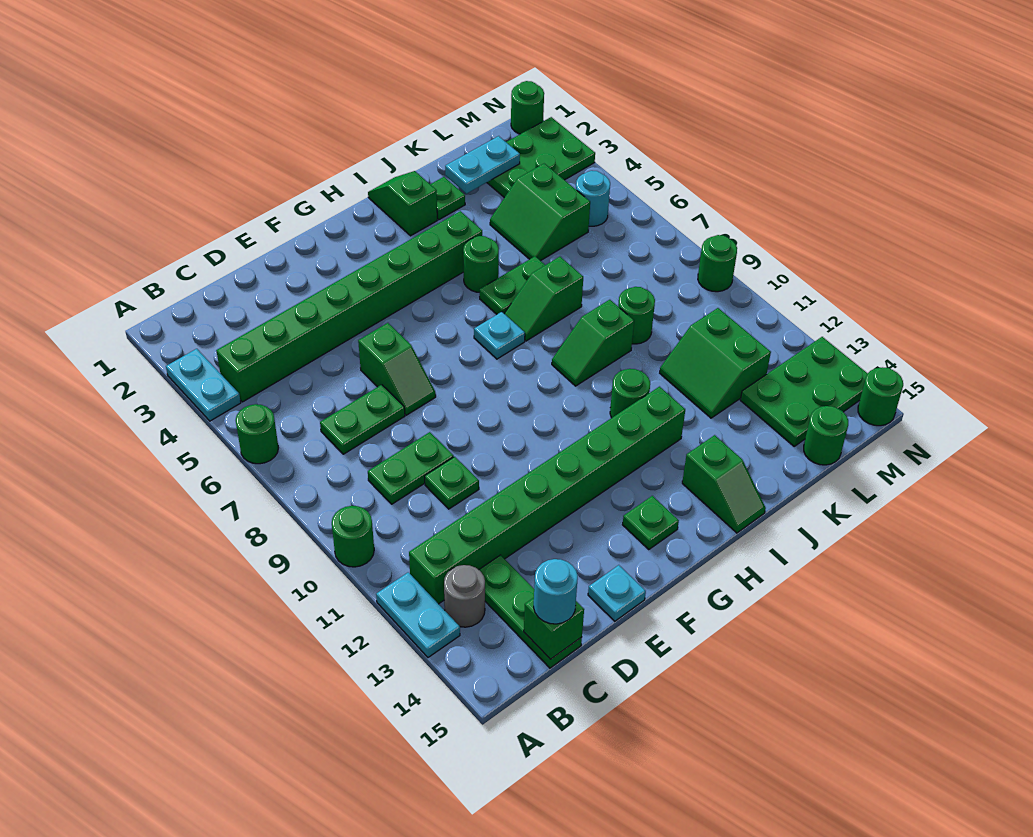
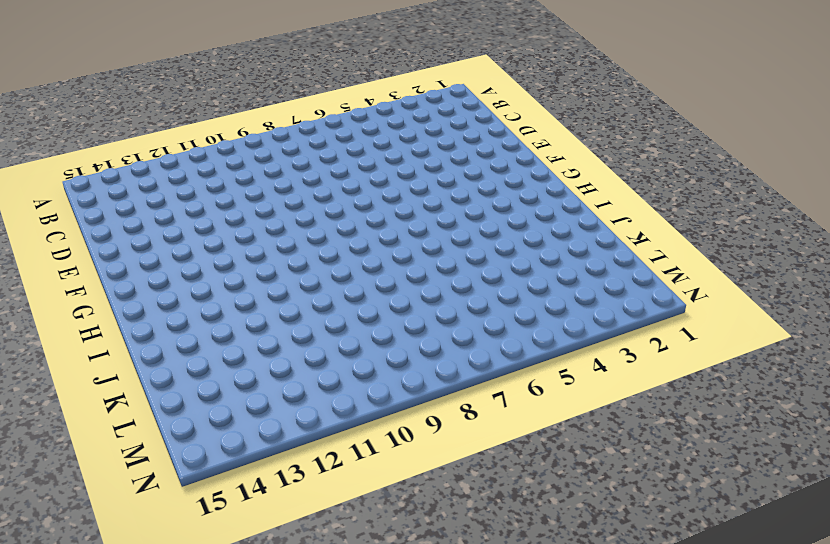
none -> cyan plate A3:A4 level 1
none -> green round brick A6 level 1
none -> green round brick A10 level 1
none -> cyan plate A12:A13 level 1

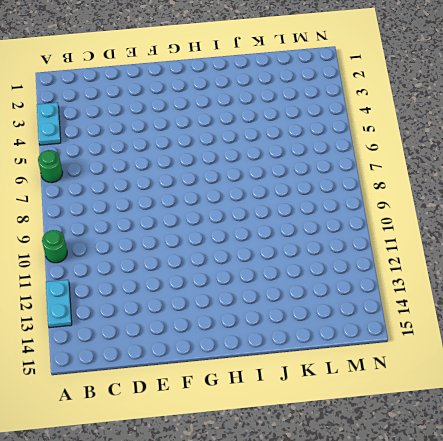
none -> green brick B4:I4 level 1
none -> green brick B12:I12 level 1
none -> grey round brick B13 level 1
none -> green plate C7:D7 level 1

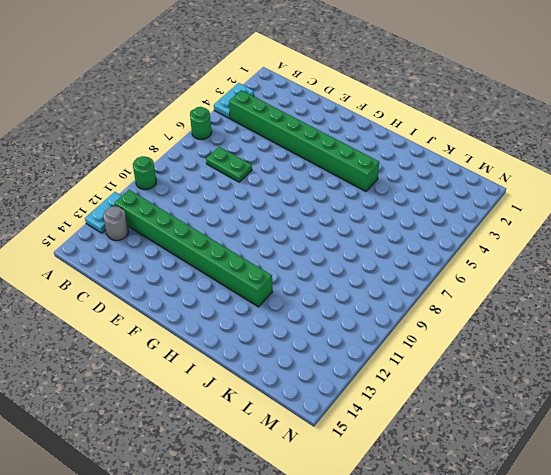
none -> green plate C9:D9 level 1
none -> green plate C13:C15 level 1
none -> green plate D10 level 1
none -> green slope E6:E7 level 1 top 6

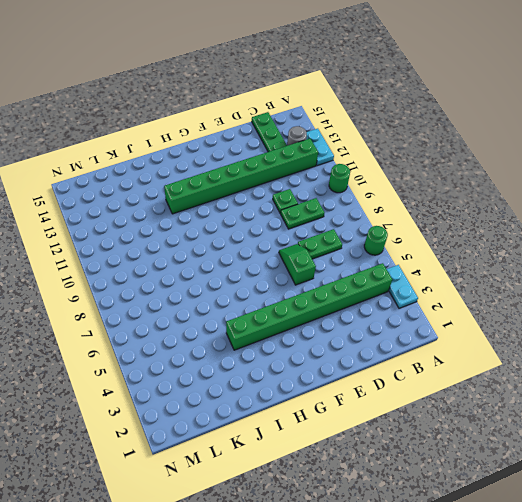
none -> cyan plate E15 level 1
none -> green plate G14 level 1
none -> cyan plate H7 level 1
none -> green slope I1:I2 level 1 top 2

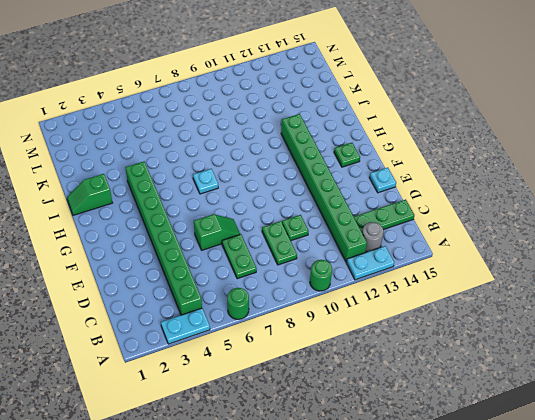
none -> green round brick I5 level 1
none -> green plate I6:J6 level 1
none -> green slope I7:J7 level 1 top J
none -> green slope I9:J9 level 1 top J

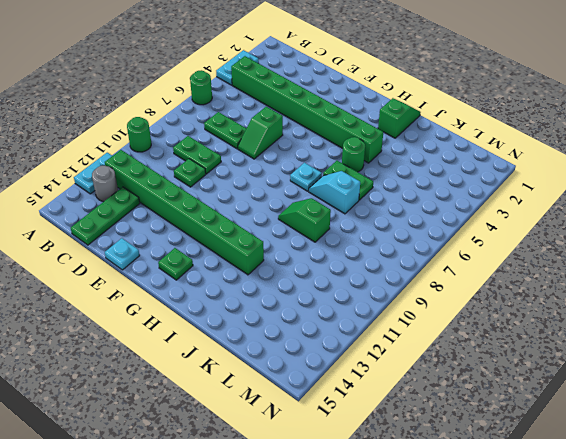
cyan slope I7:J7 level 1 top J -> green slope I7:J7 level 1 top J
none -> green round brick I11 level 1
none -> green slope I14:I15 level 1 top 14
none -> green plate J2 level 1
none -> green slope K4:L5 level 1 top L

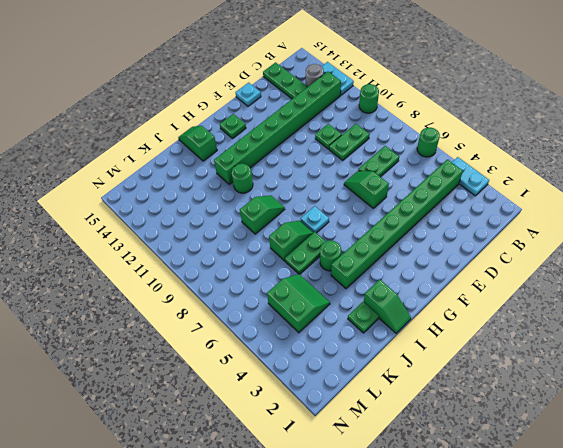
none -> green round brick K9 level 1
none -> green slope K11:L12 level 1 top L
none -> green plate L2:N3 level 1
none -> green plate L13:N14 level 1

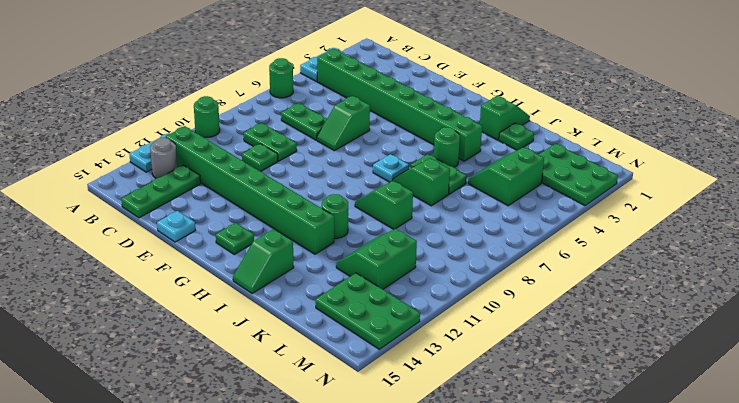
none -> green round brick K9 level 1
none -> green round brick L15 level 1
none -> cyan round brick M5 level 1
none -> green round brick N1 level 1

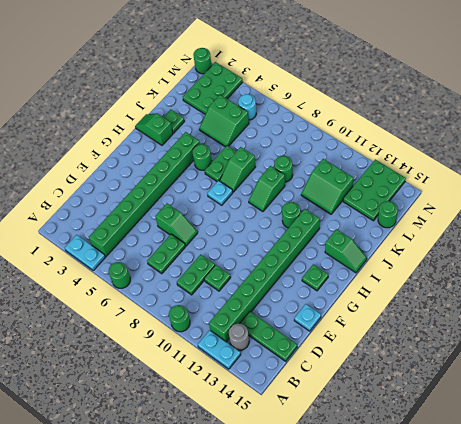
none -> green round brick N9 level 1
none -> green round brick N15 level 1
none -> green brick C15 level 2
none -> cyan plate K2:L2 level 2

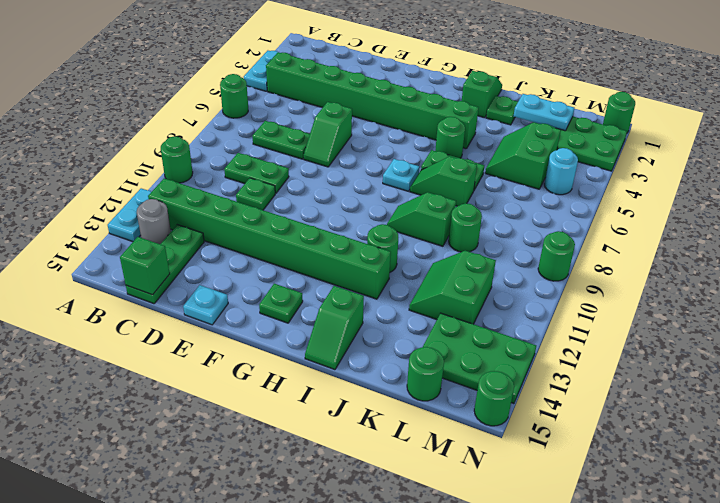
none -> cyan round brick C15 level 3

